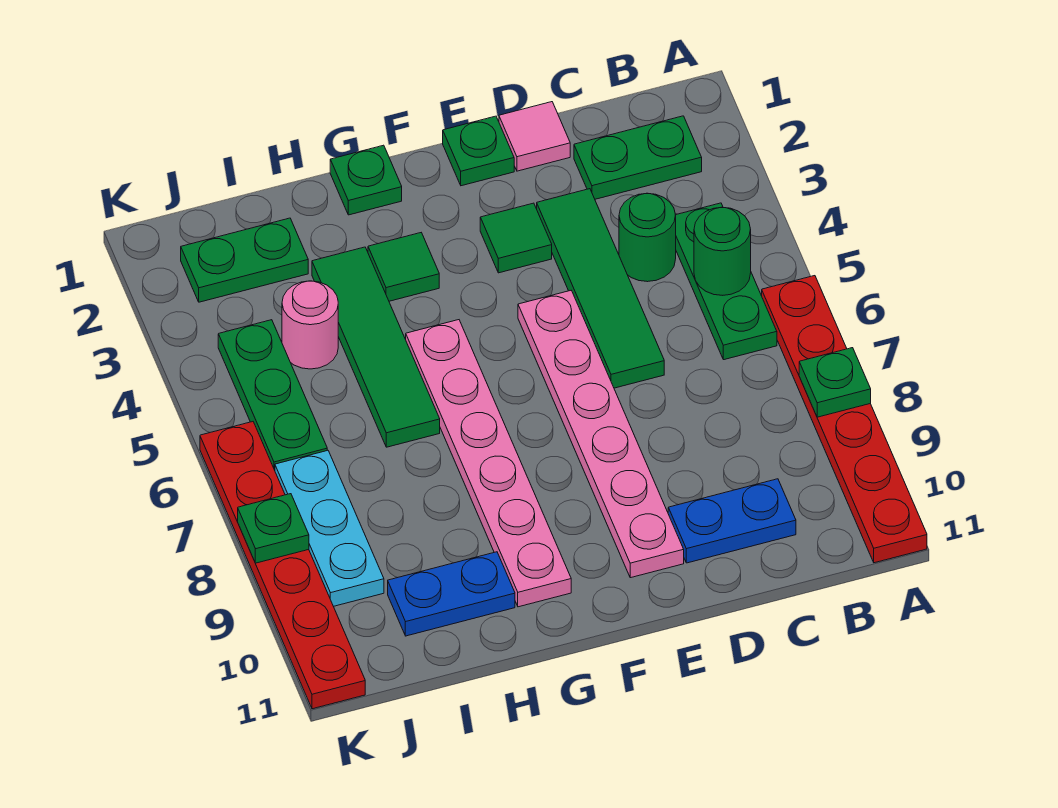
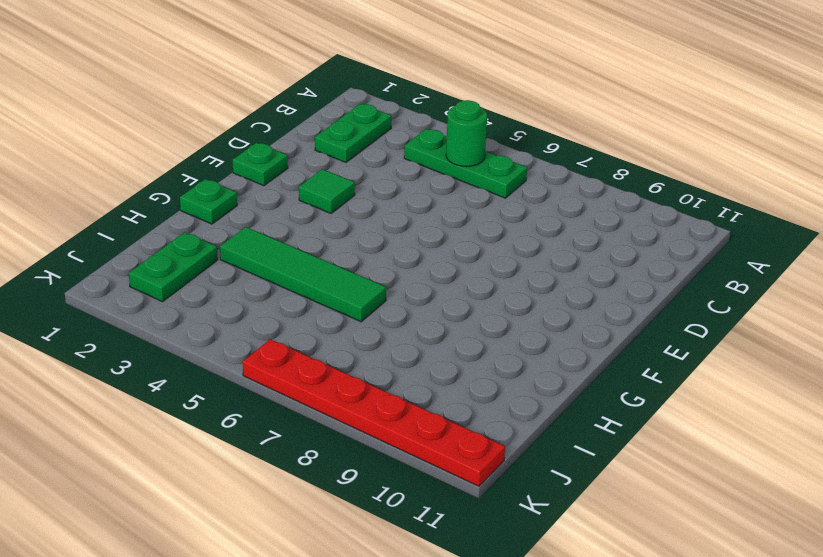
none -> red plate A6:A11 level 1
none -> green round brick C4 level 1
none -> blue plate C10:D10 level 1

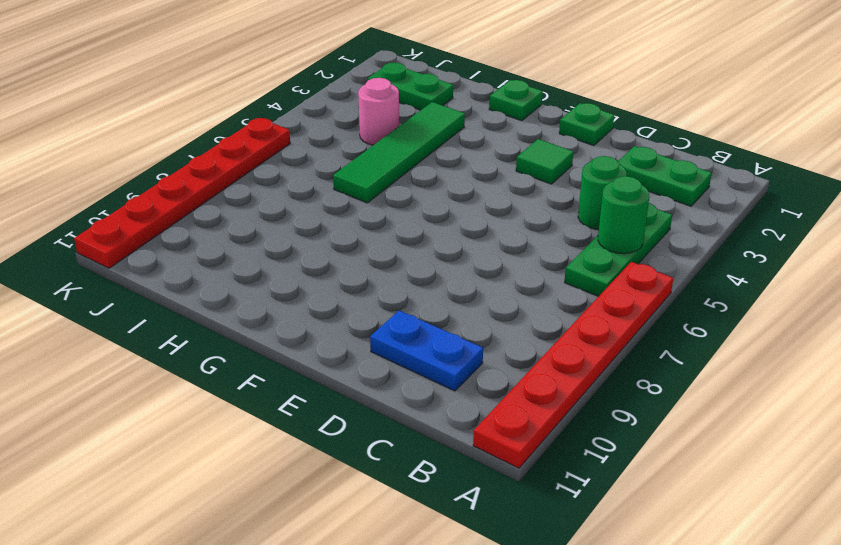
none -> pink tile D1 level 1
none -> green tile D3:D6 level 1
none -> pink plate E5:E10 level 1

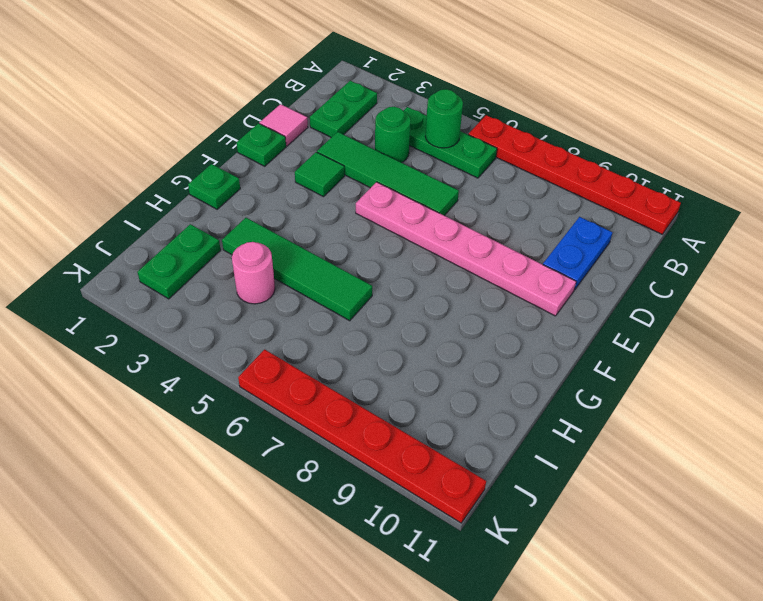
none -> green tile G3 level 1
none -> pink plate G5:G10 level 1
none -> blue plate H10:I10 level 1

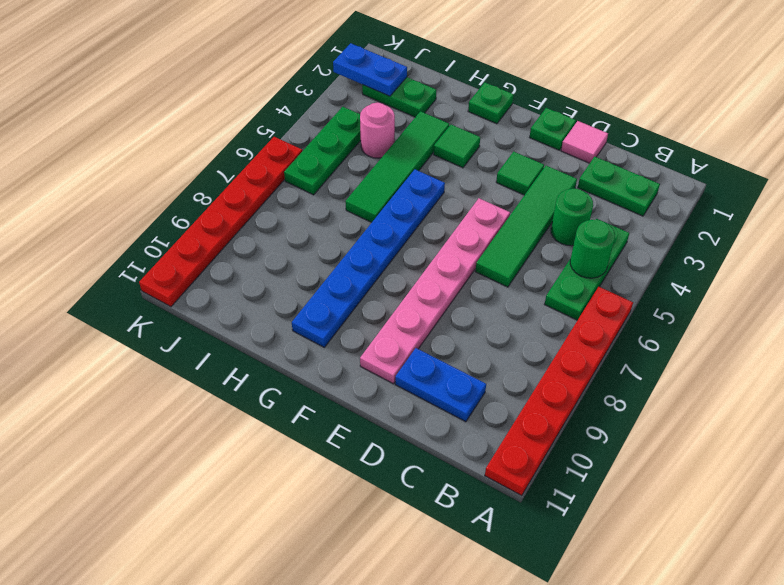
blue plate G5:G10 level 1 -> pink plate G5:G10 level 1
blue plate J2:K2 level 2 -> blue plate H10:I10 level 1
none -> cyan plate J7:J9 level 1
none -> green plate A8 level 2
none -> green plate K8 level 2

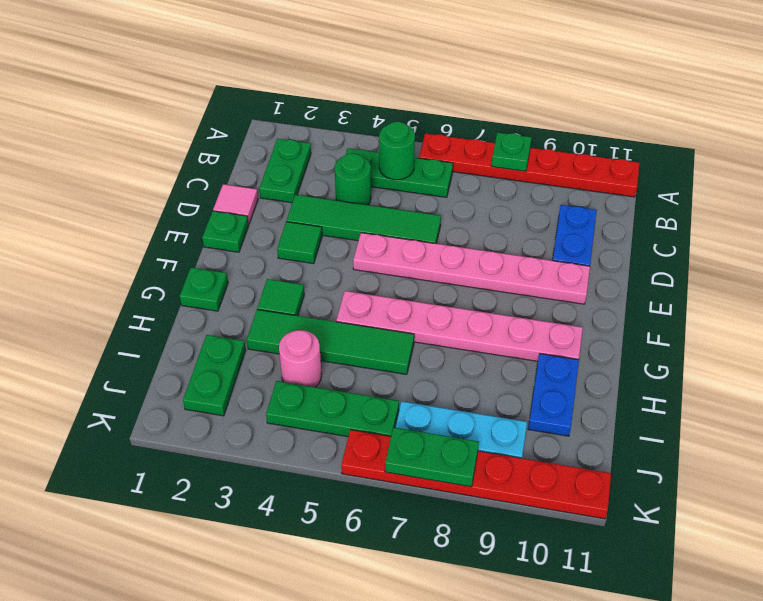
green plate K7:K8 level 2 -> green plate K8 level 2

